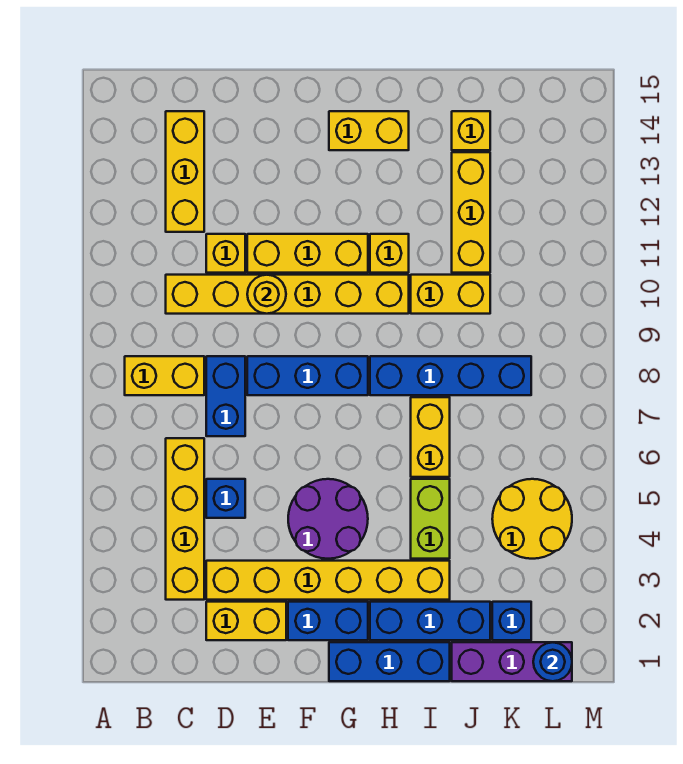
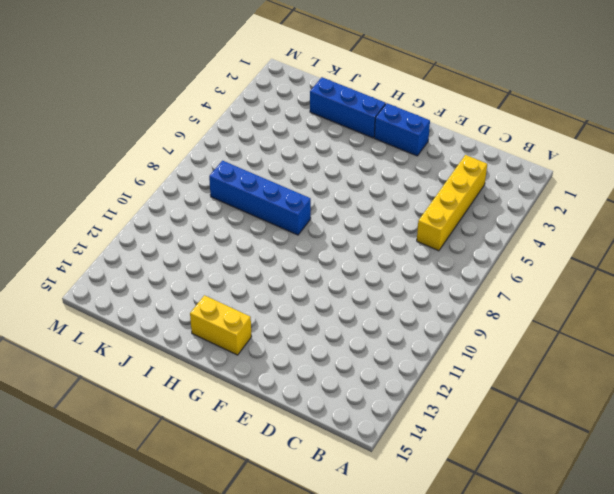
none -> yellow brick B8:C8 level 1
none -> yellow brick C10:H10 level 1
none -> yellow brick C12:C14 level 1

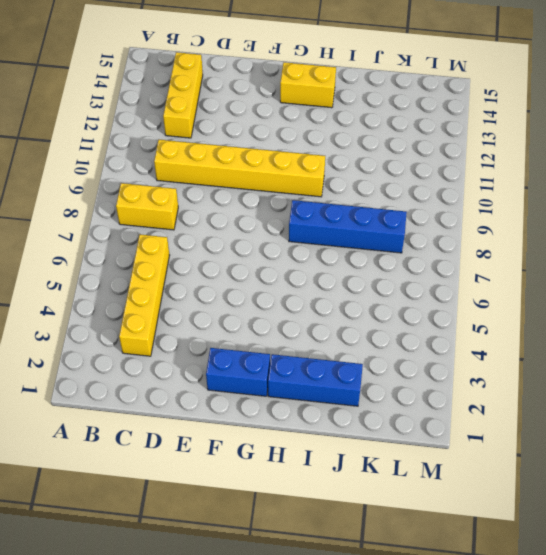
none -> yellow brick D2:E2 level 1
none -> yellow brick D3:I3 level 1
none -> blue brick D5 level 1

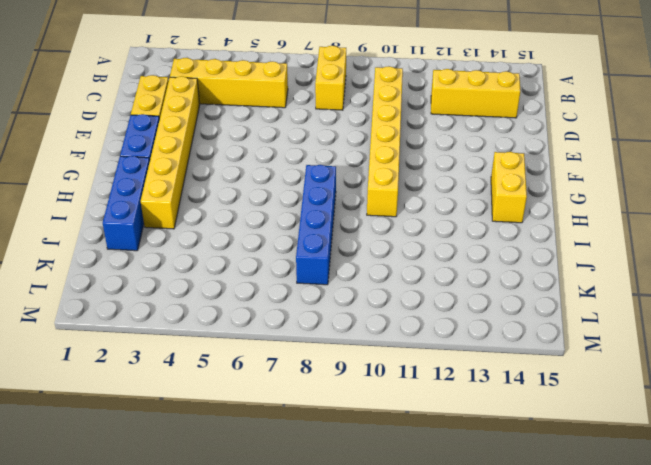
none -> blue brick D5 level 1
none -> blue brick D7:D8 level 1
none -> yellow brick D11 level 1

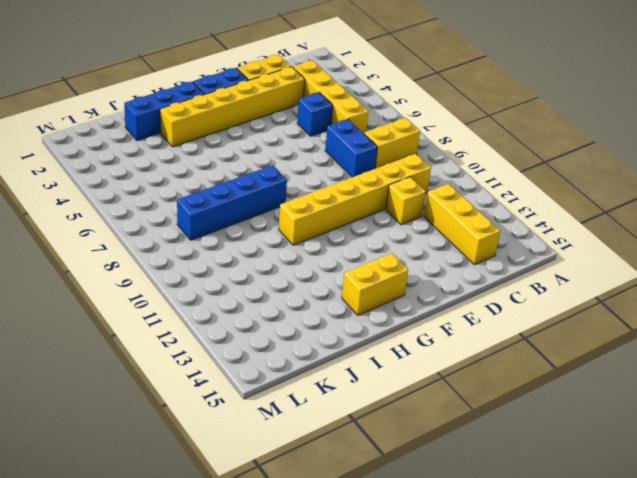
none -> blue brick E8:G8 level 1
none -> yellow brick E11:G11 level 1
none -> purple round brick F4:G5 level 1

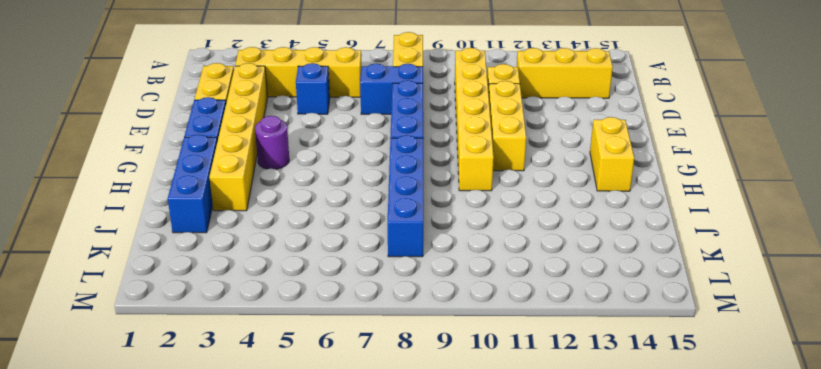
purple round brick G4 level 1 -> purple round brick F4:G5 level 1
none -> blue brick G1:I1 level 1
none -> yellow brick H11 level 1
none -> lime brick I4:I5 level 1

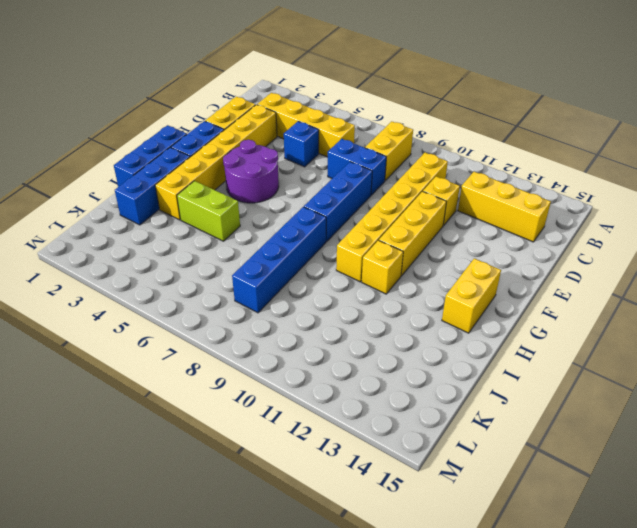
none -> yellow brick I6:I7 level 1
none -> yellow brick I10:J10 level 1
none -> purple brick J1:L1 level 1

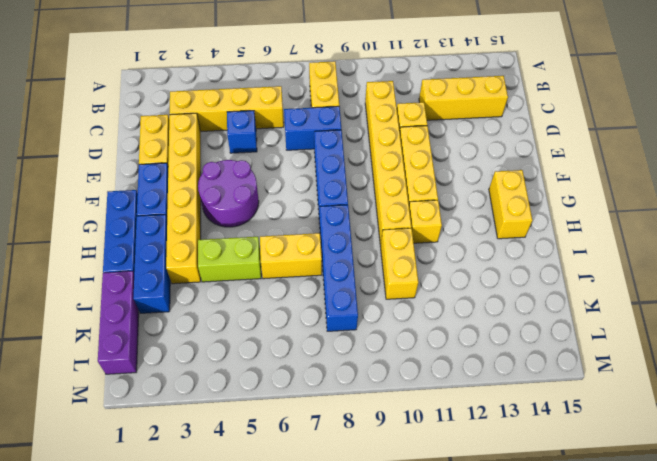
none -> yellow brick J11:J13 level 1
none -> yellow brick J14 level 1
none -> blue brick K2 level 1

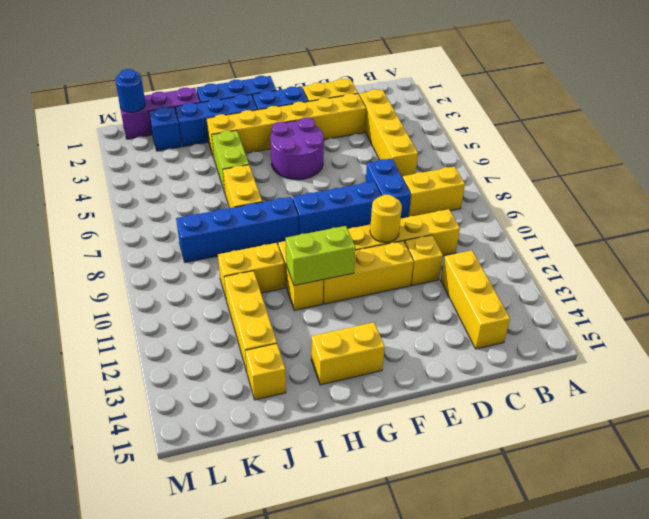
lime brick G11:H11 level 2 -> none
none -> blue brick D5 level 1
none -> yellow round brick K4:L5 level 1

